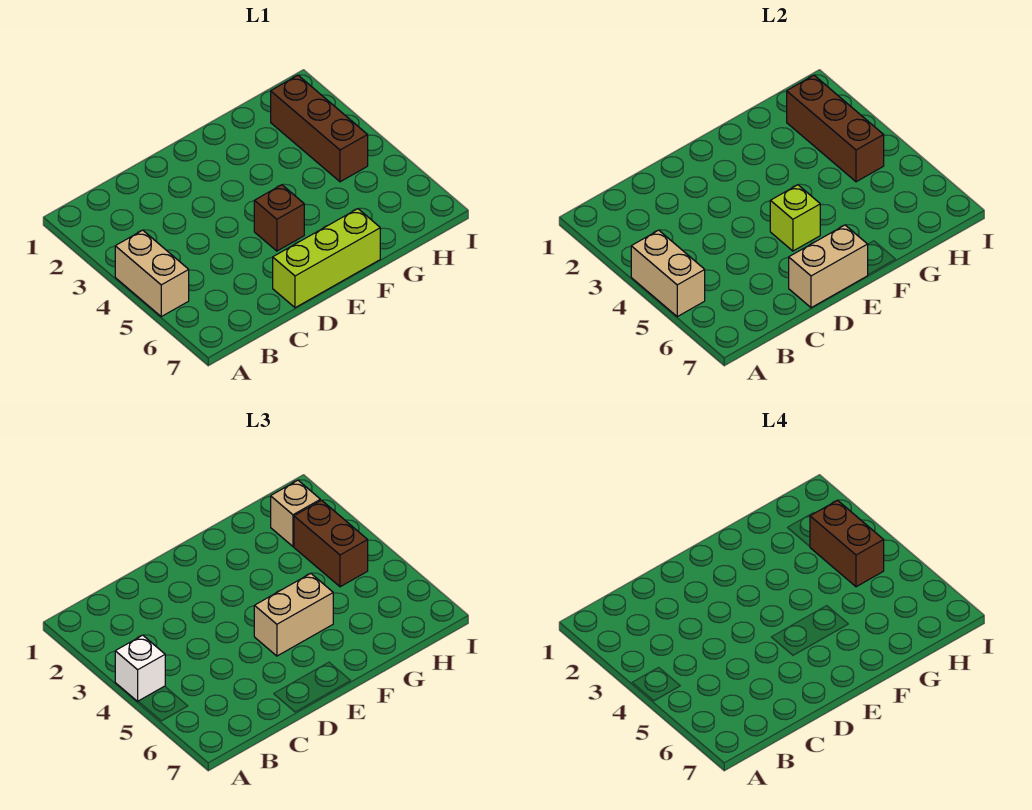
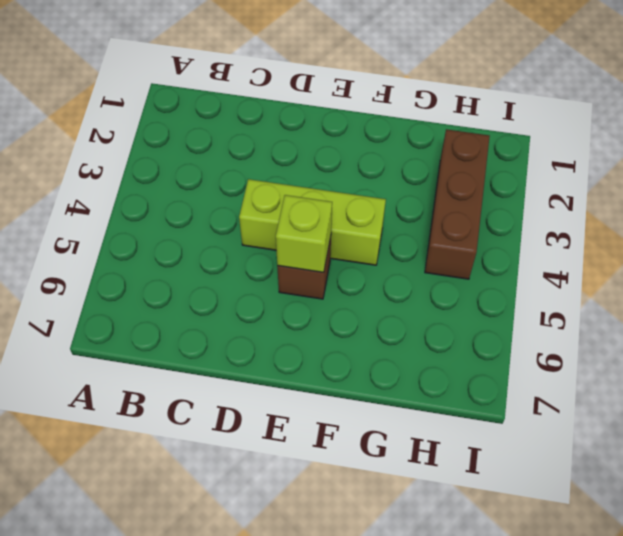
lime brick D4:F4 level 1 -> lime brick D7:F7 level 1
none -> tan brick A4:A5 level 1
none -> tan brick A4:A5 level 2
none -> tan brick D7:E7 level 2

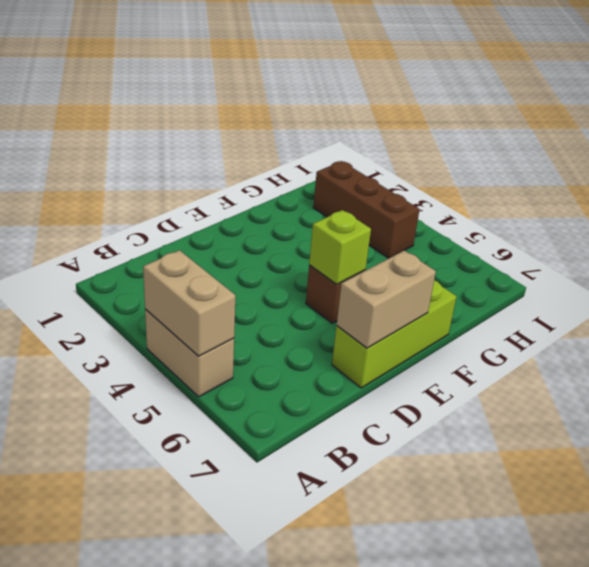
none -> brown brick H2:H4 level 2
none -> white brick A4 level 3
none -> tan brick E5:F5 level 3

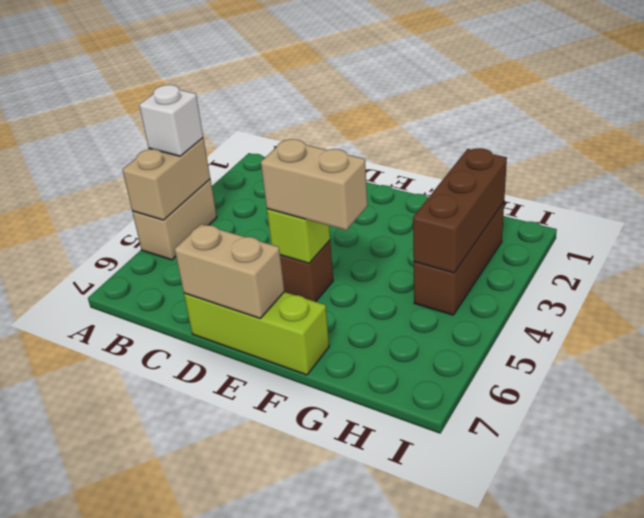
none -> tan brick H2 level 3
none -> brown brick H3:H4 level 3
none -> brown brick H3:H4 level 4

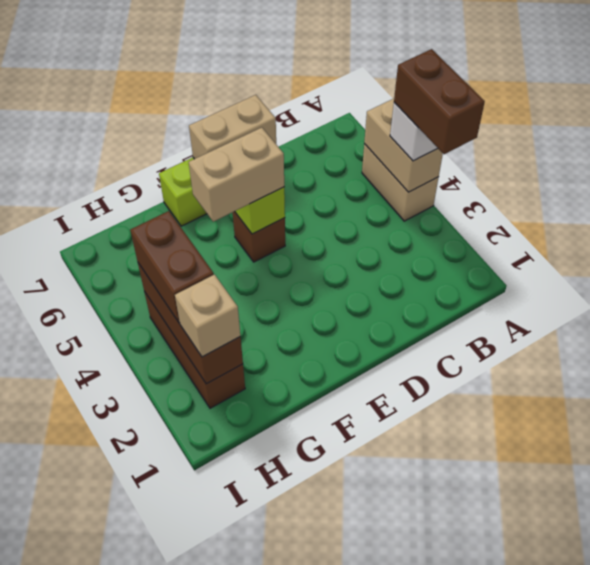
brown brick A3:A4 level 4 -> brown brick H3:H4 level 4

